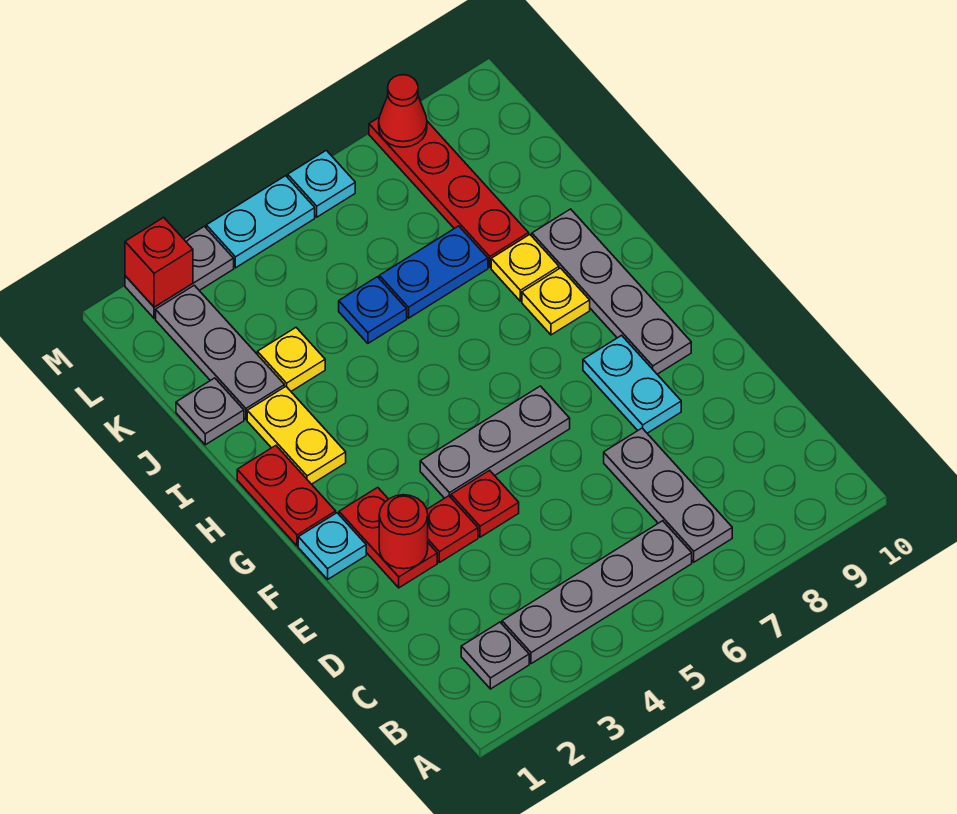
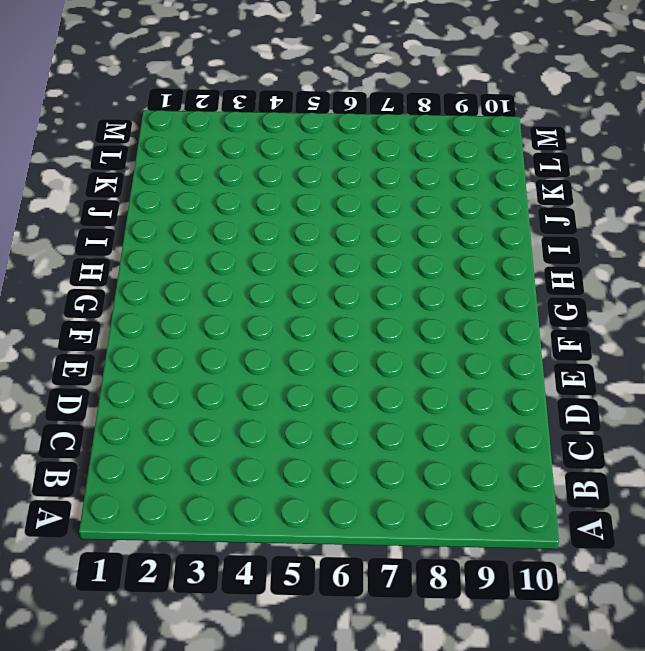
none -> grey plate B2 level 1
none -> grey plate B3:B6 level 1
none -> grey plate B7:D7 level 1

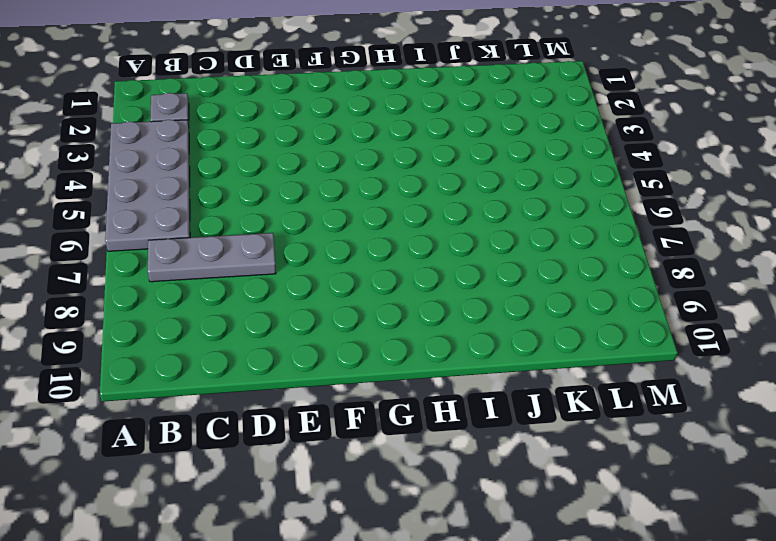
grey plate A3:B6 level 1 -> grey plate B3:B6 level 1
none -> red plate E2:F2 level 1
none -> red plate E3 level 1
none -> red plate E4 level 1

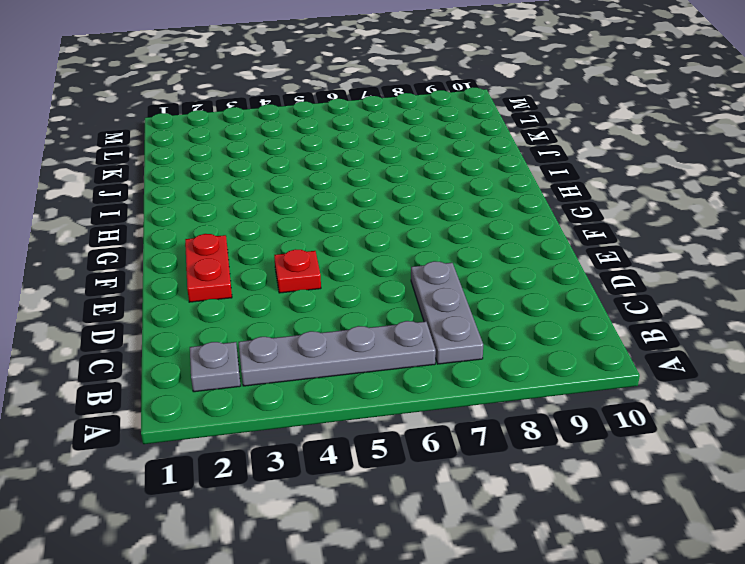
none -> red plate E3 level 1
none -> cyan plate E8:F8 level 1
none -> cyan plate F1 level 1

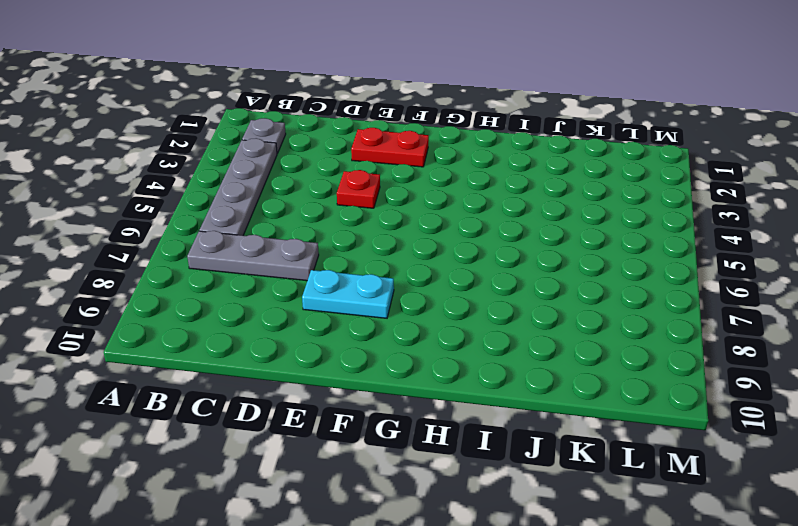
none -> red plate E3 level 1
none -> cyan plate F1 level 1
none -> grey plate F4:F6 level 1

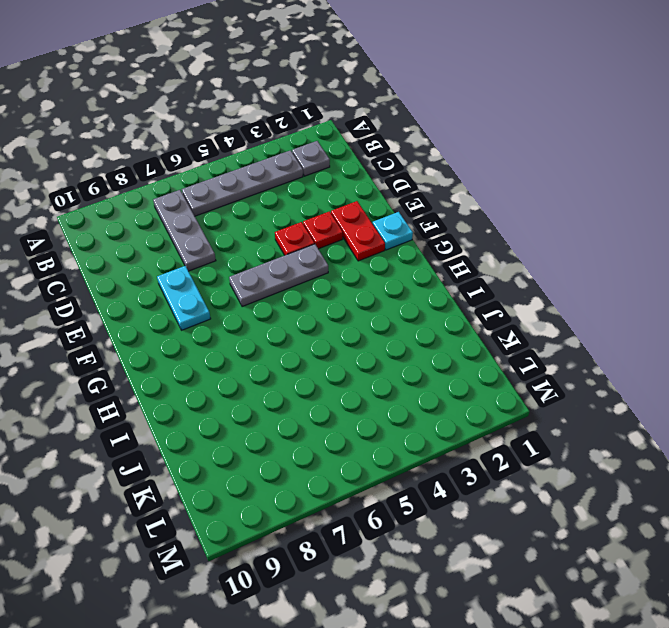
none -> grey plate F9:I9 level 1
none -> red plate G1:H1 level 1
none -> yellow plate H2:I2 level 1

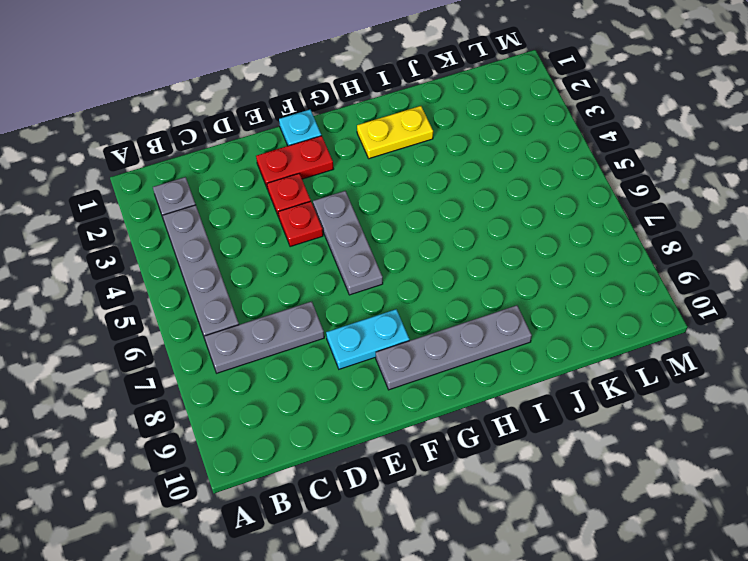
none -> red plate G1:H1 level 1
none -> yellow plate H8 level 1
none -> yellow plate I8 level 1

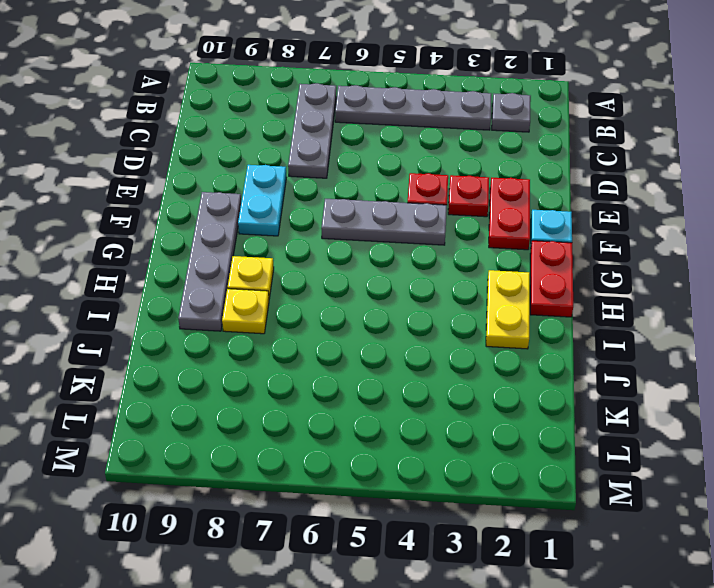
none -> grey plate J1 level 1
none -> grey plate J2:L2 level 1
none -> yellow plate J3 level 1

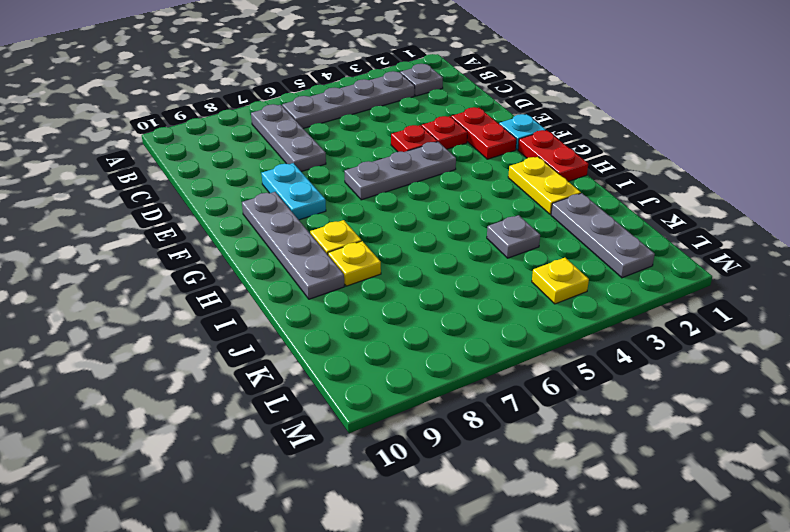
grey plate J4 level 1 -> grey plate J1 level 1
yellow plate L4 level 1 -> yellow plate J3 level 1
none -> blue plate J5 level 1
none -> blue plate J6:J7 level 1
none -> red plate J8:M8 level 1

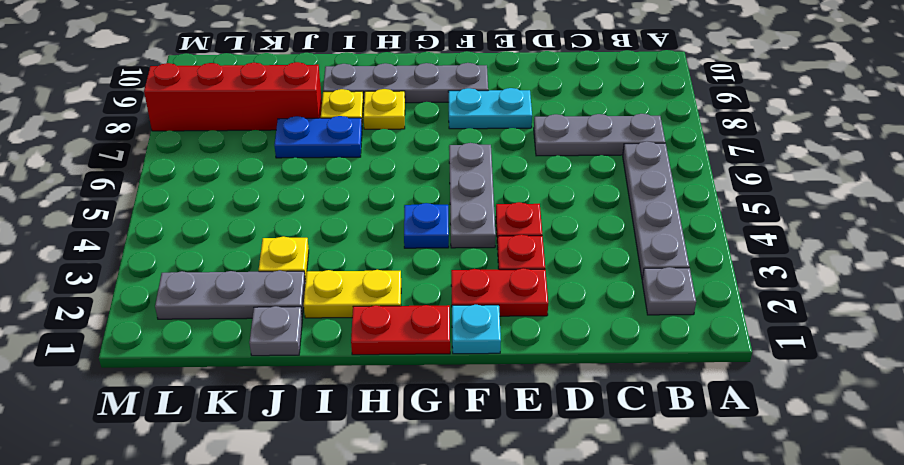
blue plate G4 level 1 -> blue plate J5 level 1
blue plate I7:J7 level 1 -> blue plate J6:J7 level 1
red brick J8:M8 level 1 -> red plate J8:M8 level 1
none -> grey plate M2:M3 level 1
none -> cyan plate M4:M5 level 1
none -> cyan plate M6 level 1

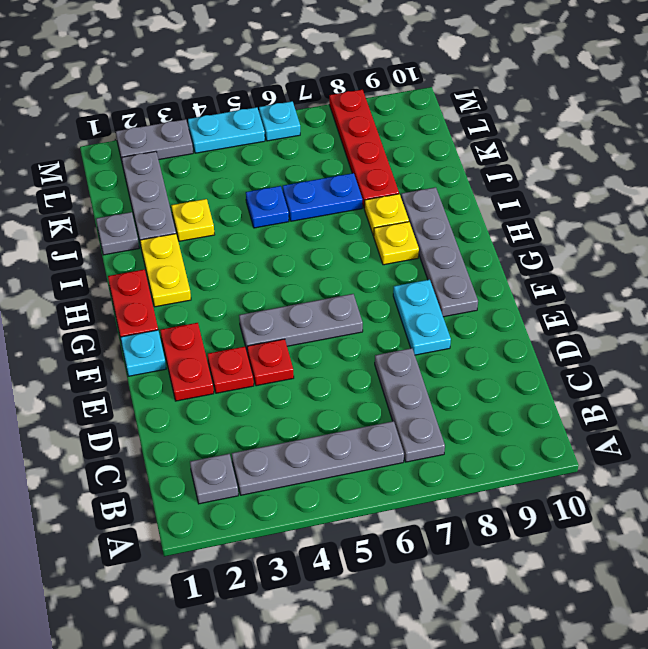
none -> red round brick E2 level 2
none -> red brick M2 level 2
none -> red cone M8 level 2

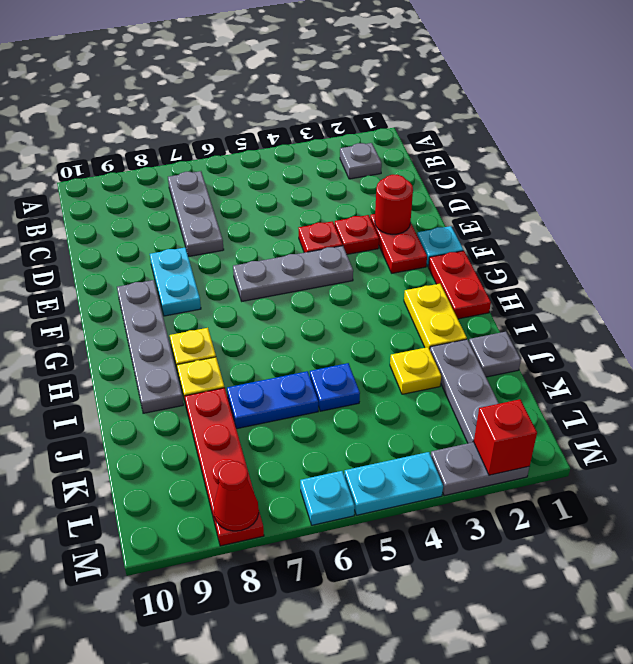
none -> grey plate B3:B6 level 1

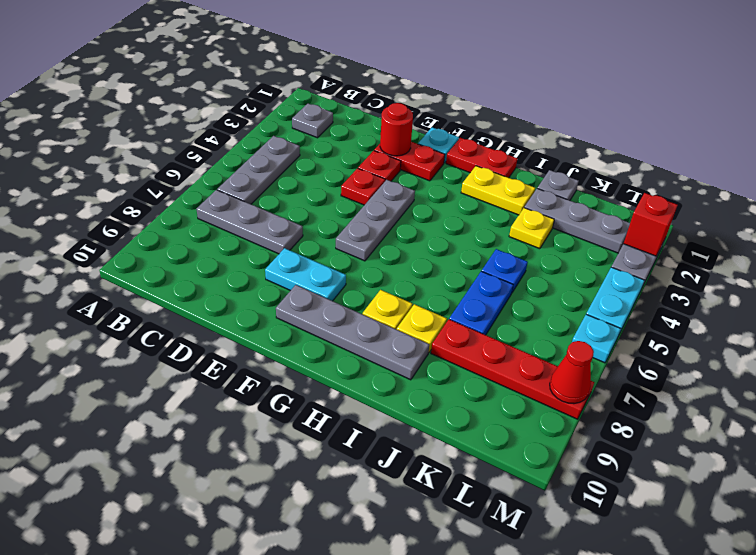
grey plate B4:B6 level 1 -> grey plate B3:B6 level 1

